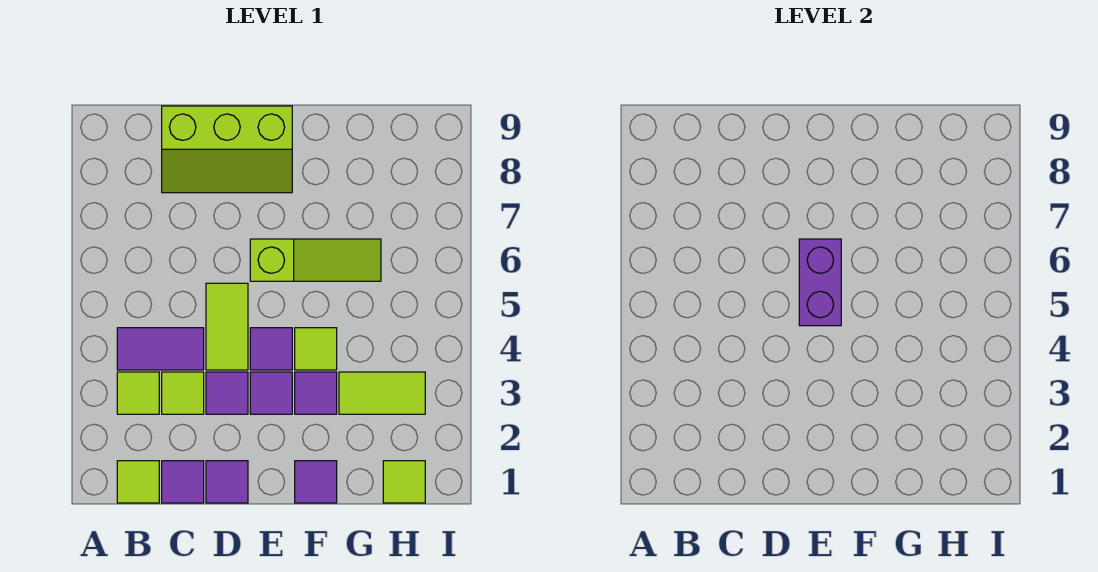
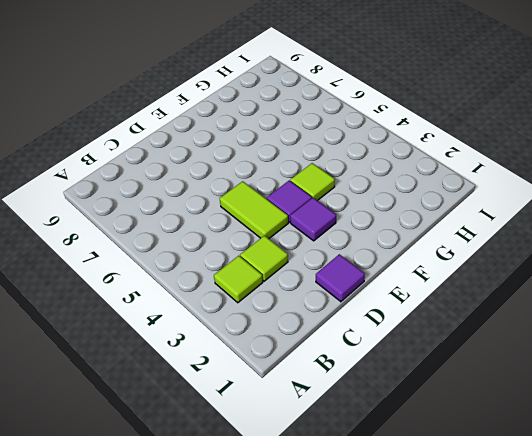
none -> lime tile B1 level 1
none -> purple tile B4:C4 level 1
none -> purple tile C1 level 1

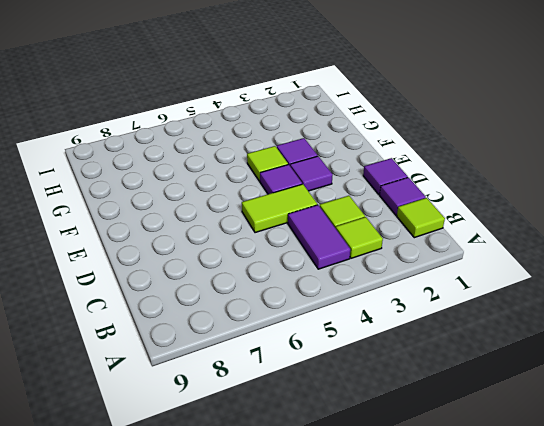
none -> lime slope C8:E9 level 1 top 9
none -> purple tile D3 level 1
none -> lime slope E6:G6 level 1 top E

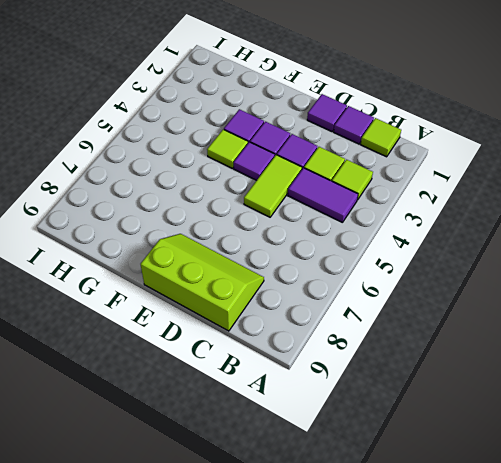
none -> lime slope E6:G6 level 1 top E
none -> purple tile F1 level 1
none -> lime tile G3:H3 level 1

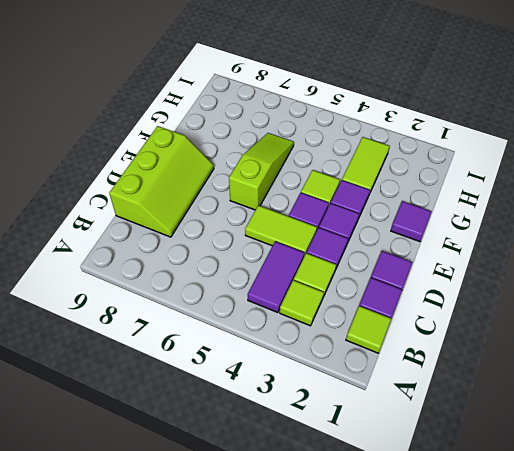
none -> lime tile H1 level 1
none -> purple brick E5:E6 level 2

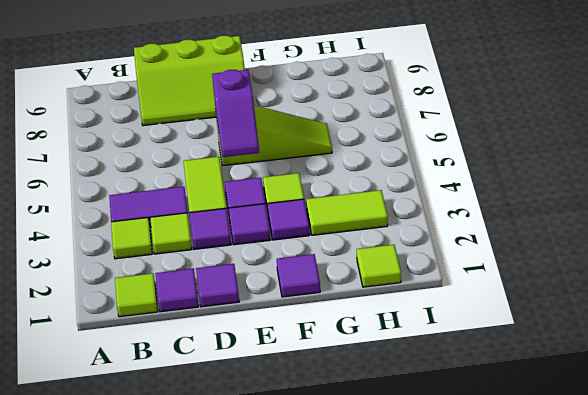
purple slope E5:E6 level 2 top 6 -> purple brick E5:E6 level 2

